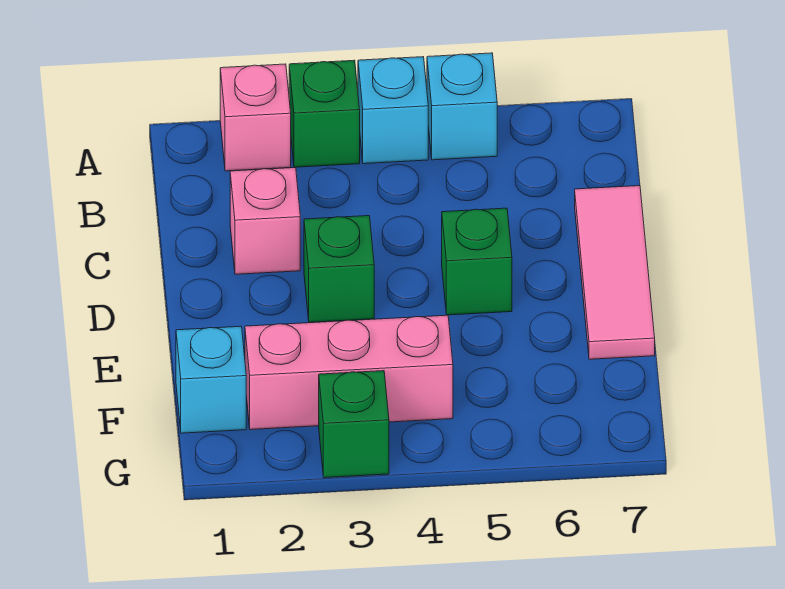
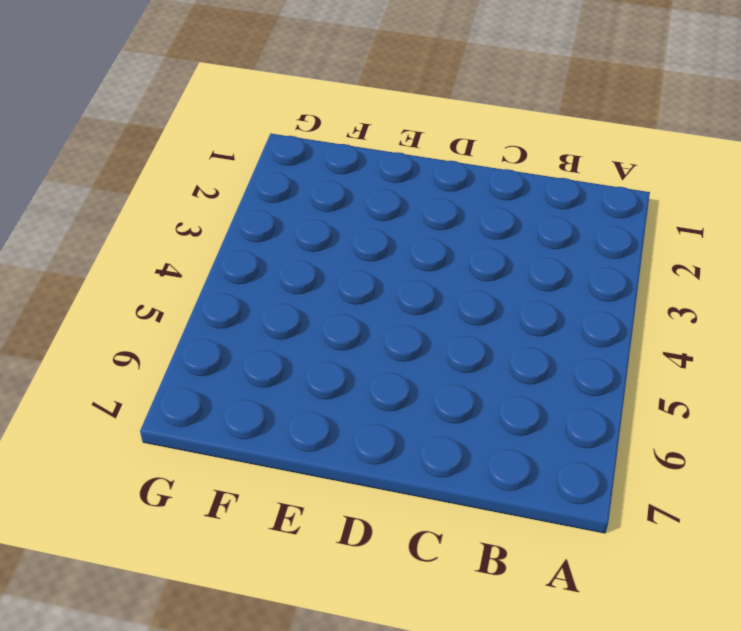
none -> pink brick A2 level 1
none -> green brick A3 level 1

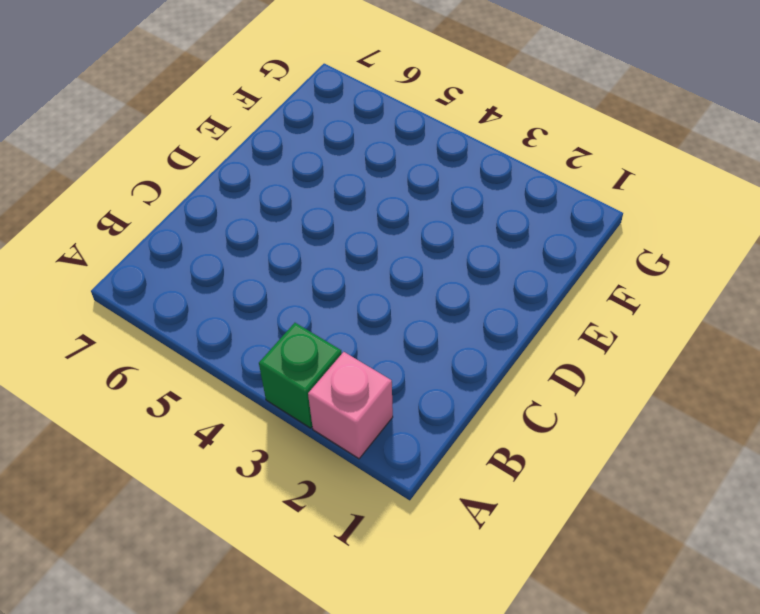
none -> cyan brick A4 level 1
none -> cyan brick A5 level 1

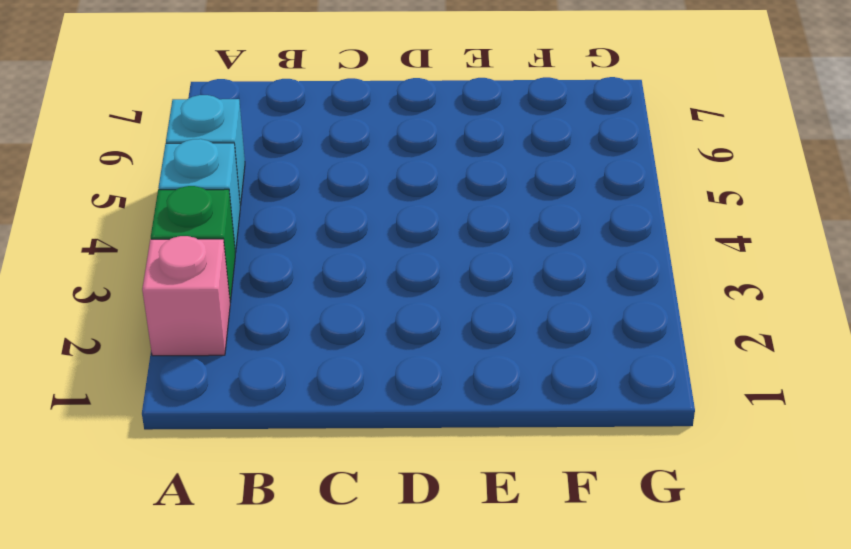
none -> pink brick C2 level 1
none -> pink tile C7:E7 level 1

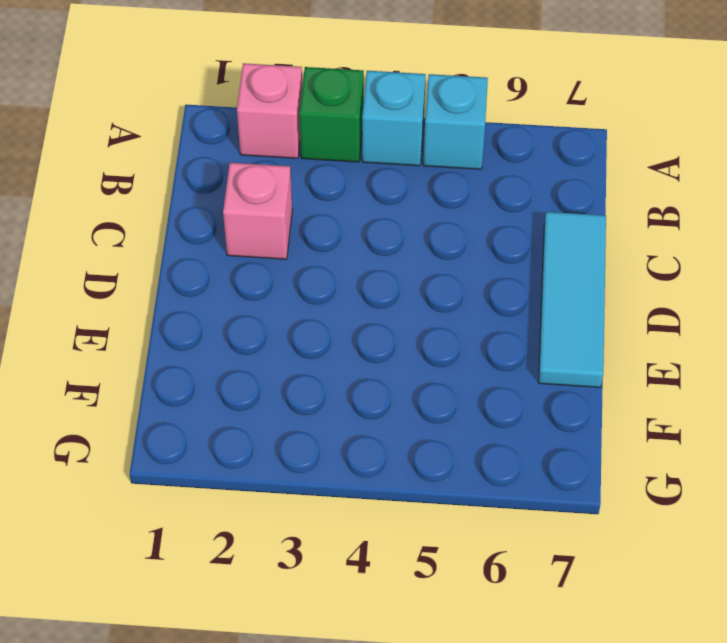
cyan tile C7:E7 level 1 -> pink tile C7:E7 level 1
none -> green brick D3 level 1
none -> green brick D5 level 1

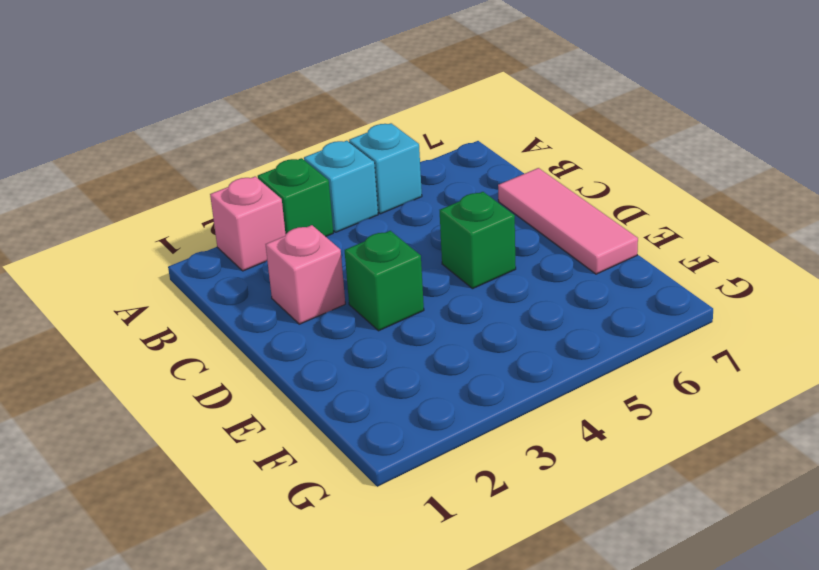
none -> cyan brick F1 level 1
none -> pink brick F2:F4 level 1

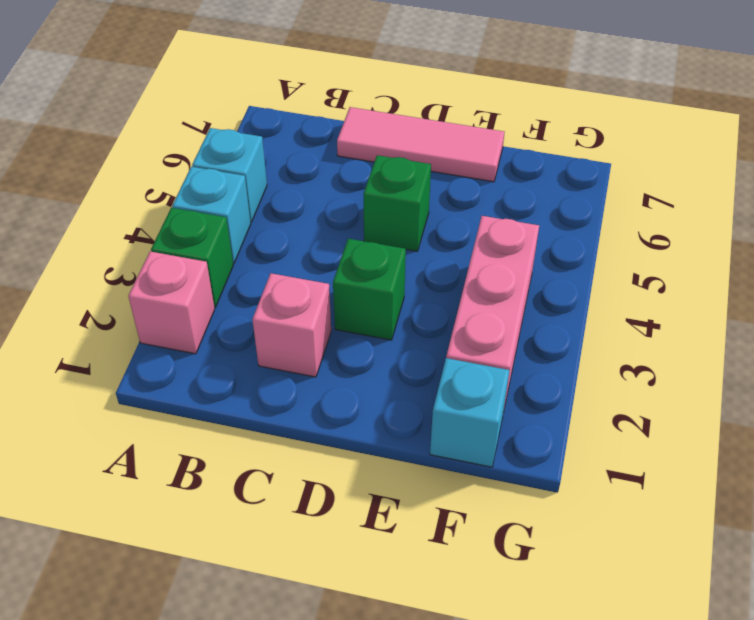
none -> green brick G3 level 1

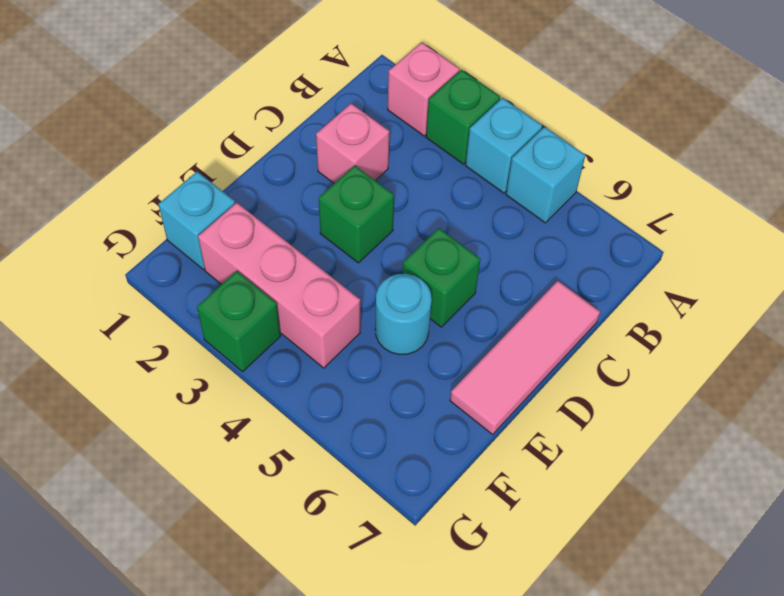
cyan round brick E5 level 1 -> none

